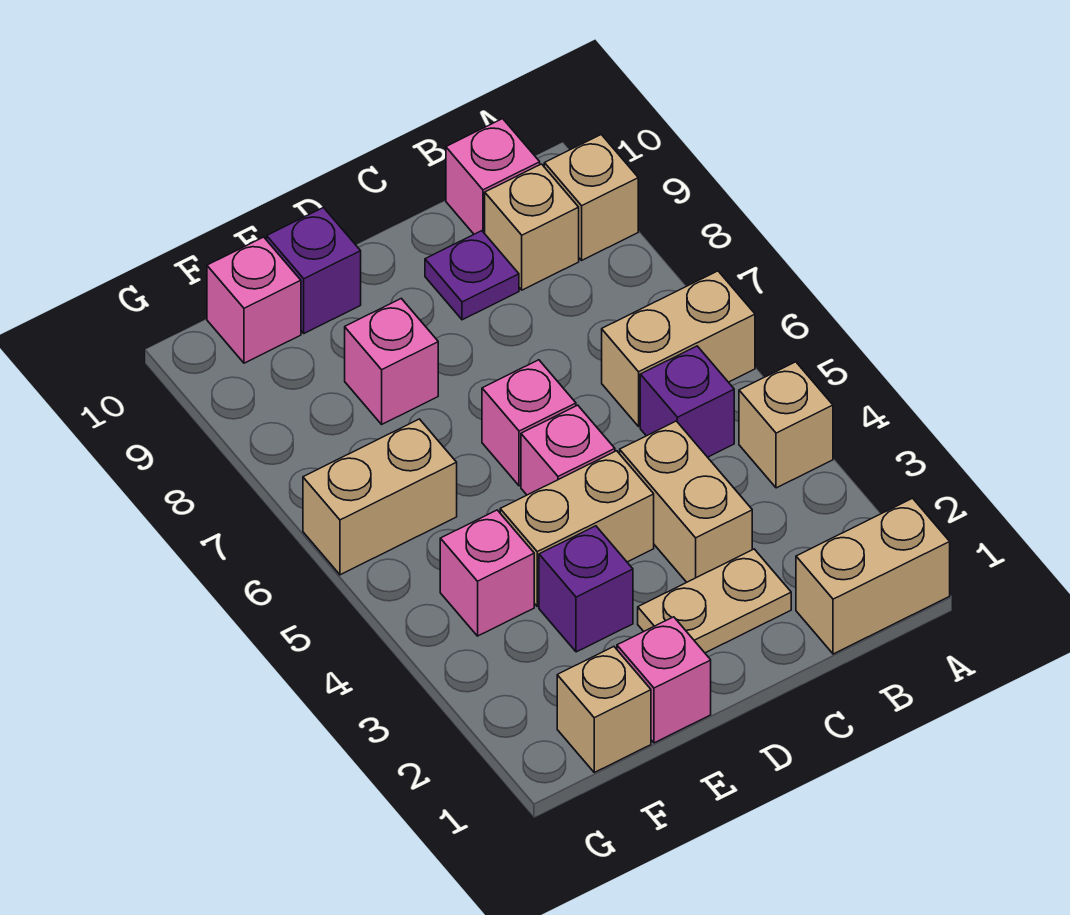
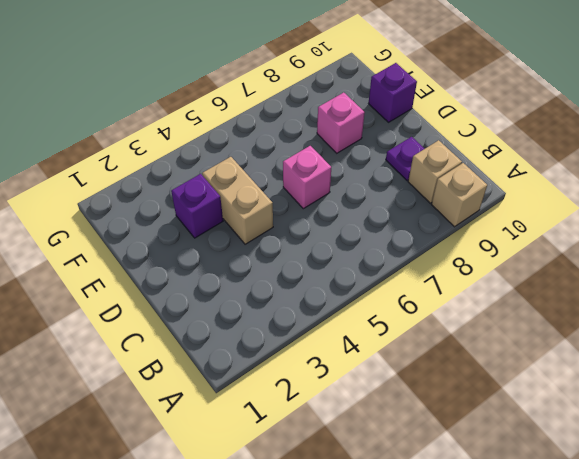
none -> tan brick A1:B1 level 1
none -> tan brick A4 level 1
none -> tan brick A6:B6 level 1

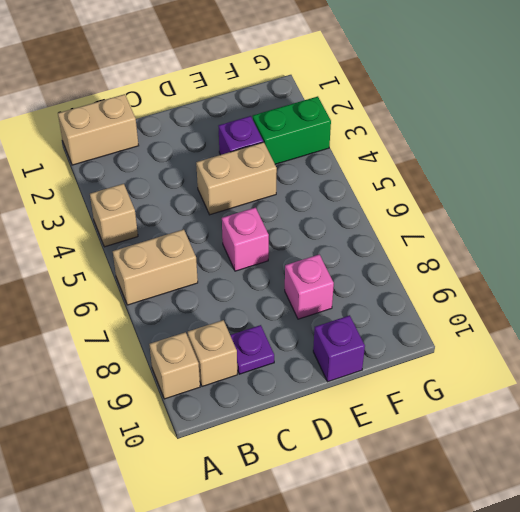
green brick F3:G3 level 1 -> none
none -> purple brick B5 level 1
none -> pink brick B10 level 1
none -> tan plate C2:D2 level 1

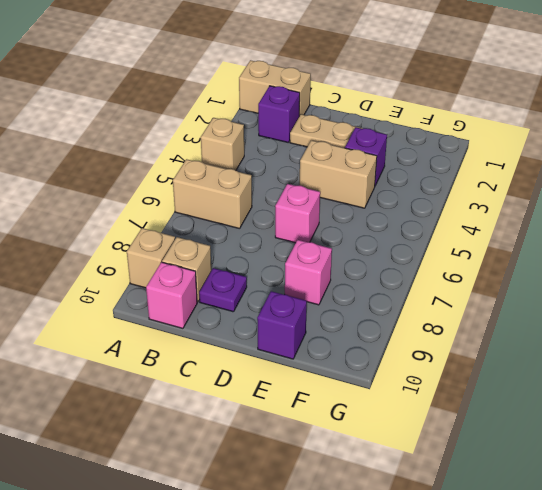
purple brick B2 level 1 -> purple brick B5 level 1
none -> tan brick C3:C4 level 1
none -> pink brick D5 level 1
none -> pink brick E1 level 1

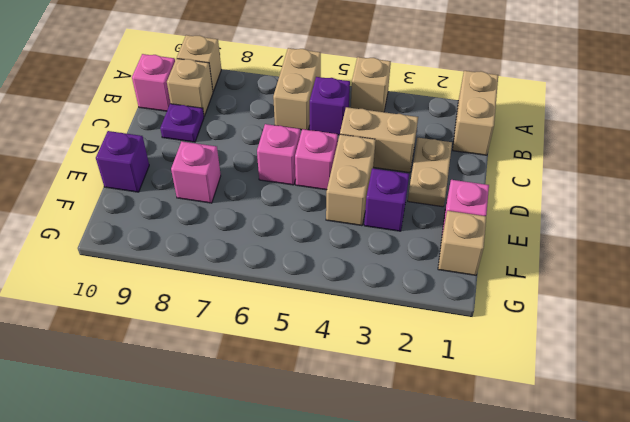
none -> pink brick F4 level 1
none -> tan brick F6:G6 level 1
none -> pink brick F10 level 1

